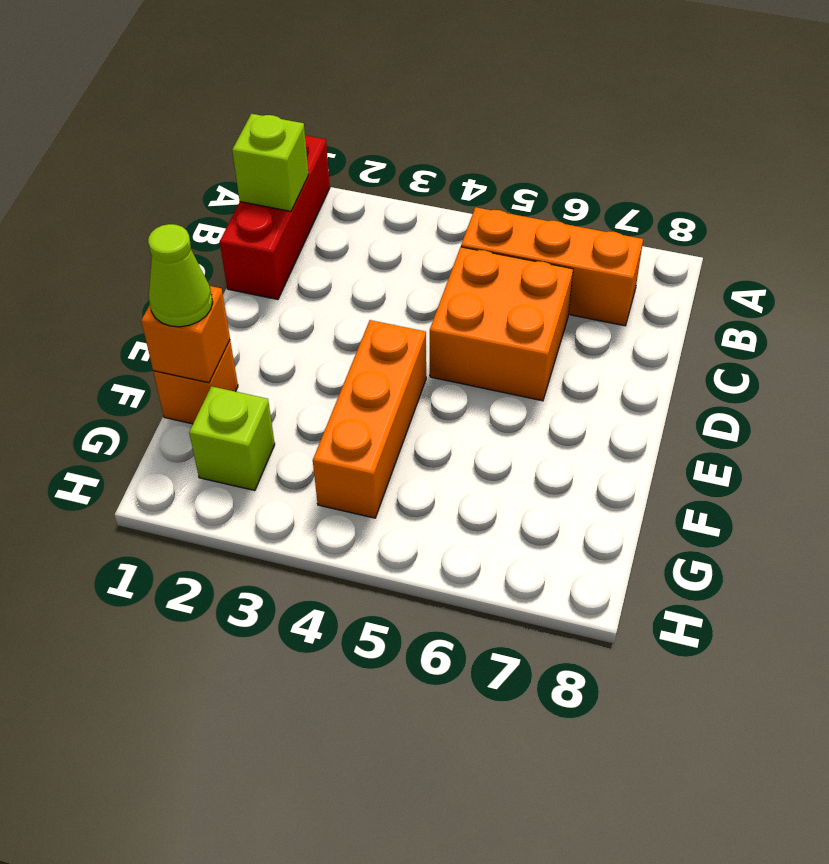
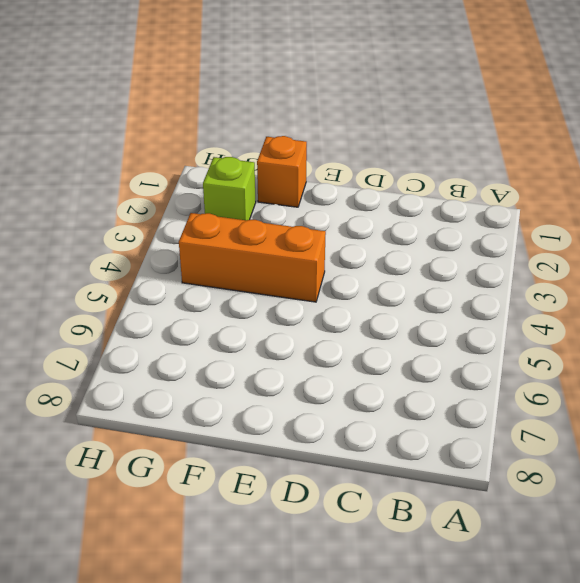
none -> red brick A1:C1 level 1
none -> orange brick B5:B7 level 1

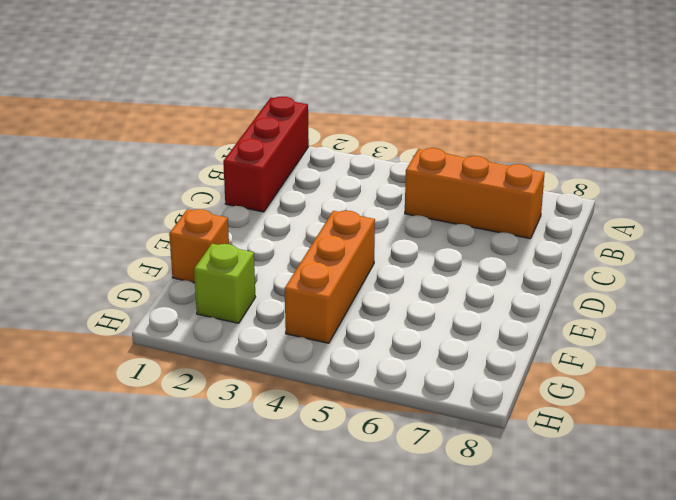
none -> orange brick C5:D6 level 1
none -> lime brick B1 level 2

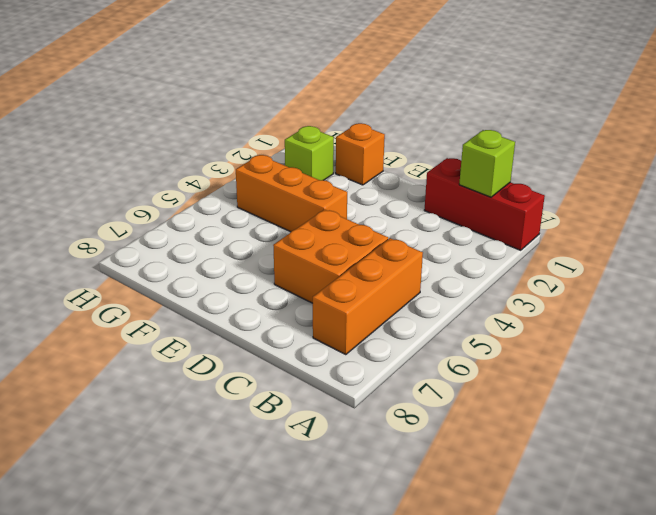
none -> orange brick F1 level 2
none -> lime cone F1 level 3

